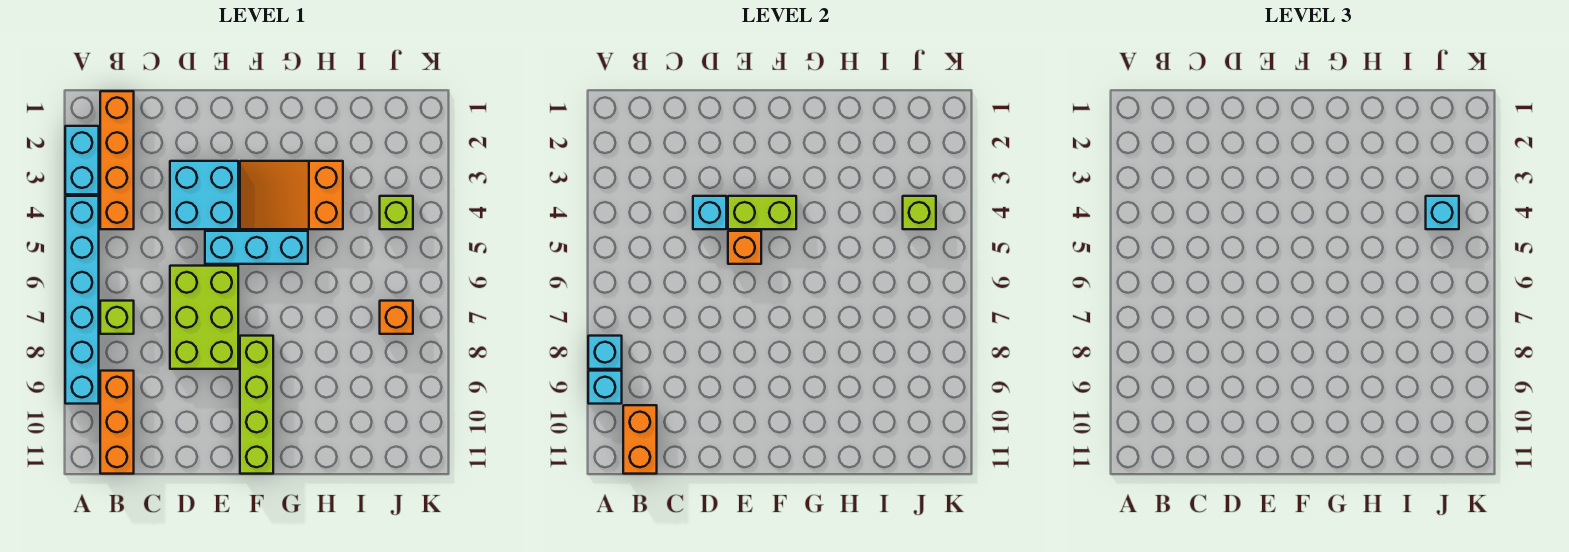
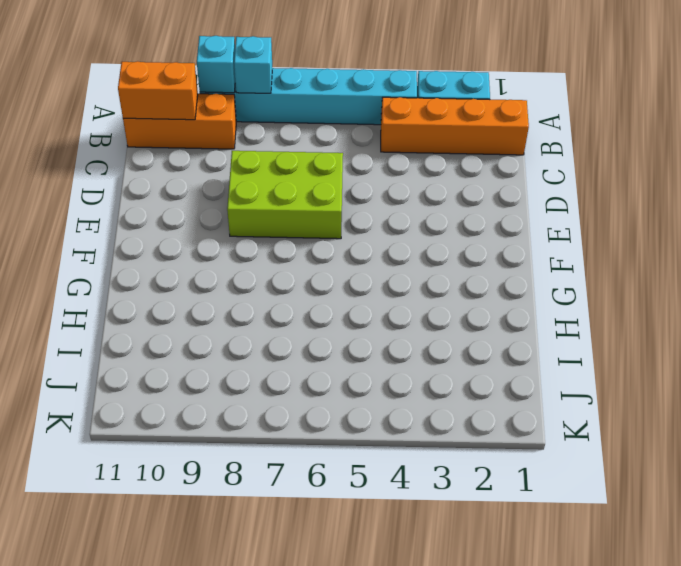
none -> lime brick B7 level 1
none -> cyan brick D3:E4 level 1
none -> cyan brick E5:G5 level 1

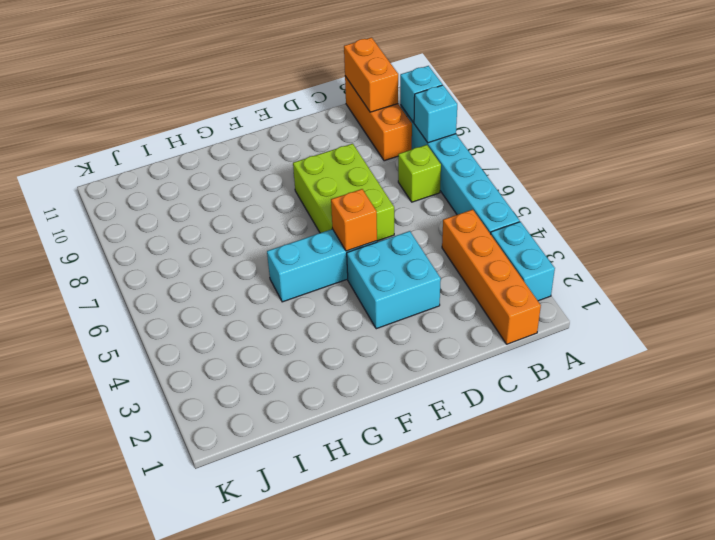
none -> orange slope F3:H4 level 1 top H
none -> lime brick F8:F11 level 1
none -> lime brick J4 level 1

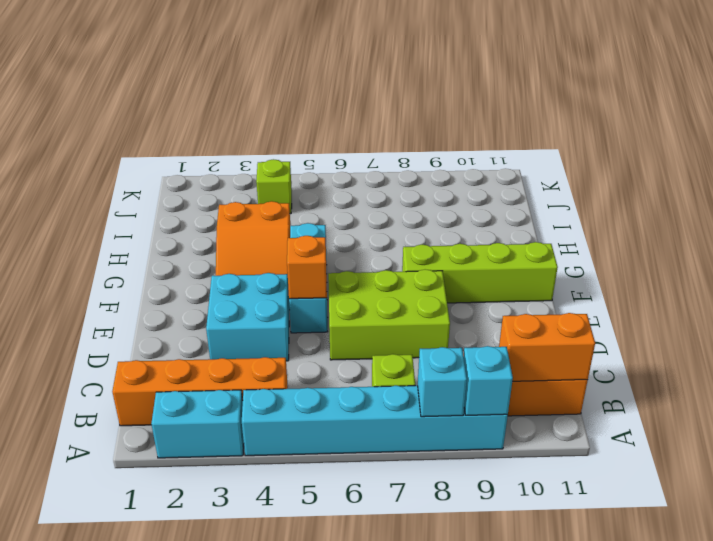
none -> orange brick J7 level 1
none -> cyan brick D4 level 2
none -> lime brick E4:F4 level 2

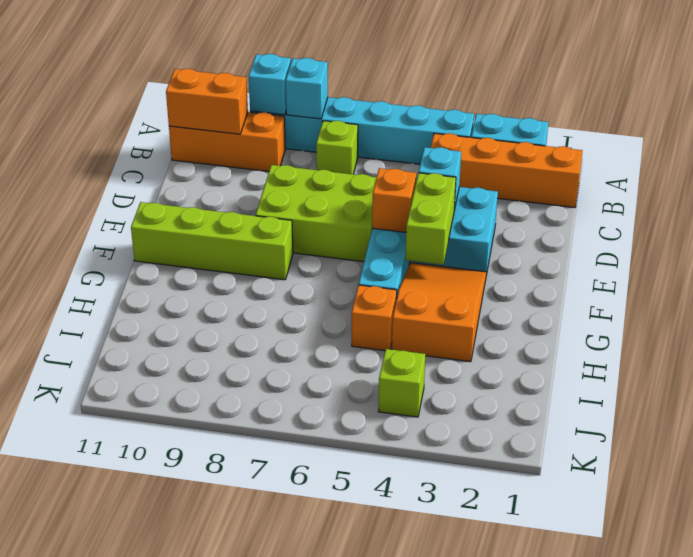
orange brick H5 level 1 -> orange brick J7 level 1
none -> lime brick J4 level 2
none -> cyan brick J4 level 3

